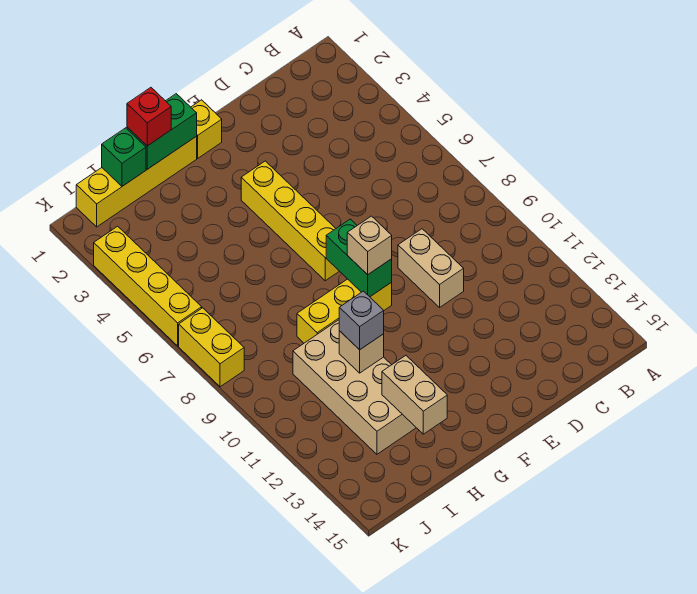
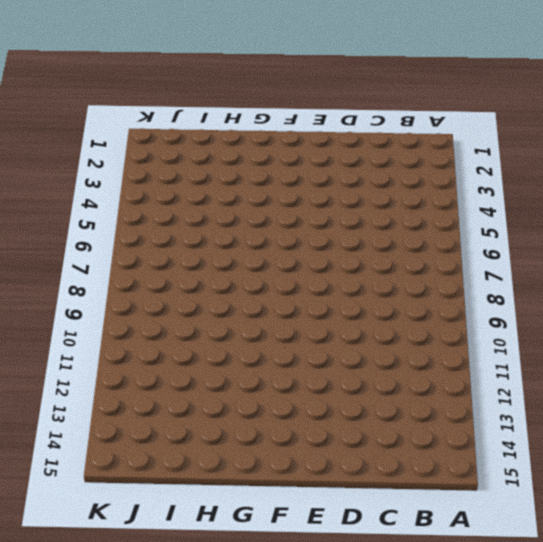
none -> tan brick D9:D10 level 1
none -> yellow brick F1 level 1
none -> yellow brick F4:F7 level 1

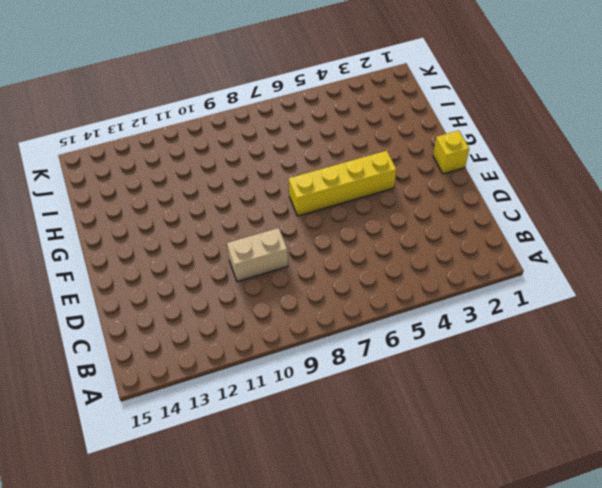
none -> yellow brick F9:H9 level 1
none -> yellow brick G1:J1 level 1
none -> tan brick H10:I13 level 1

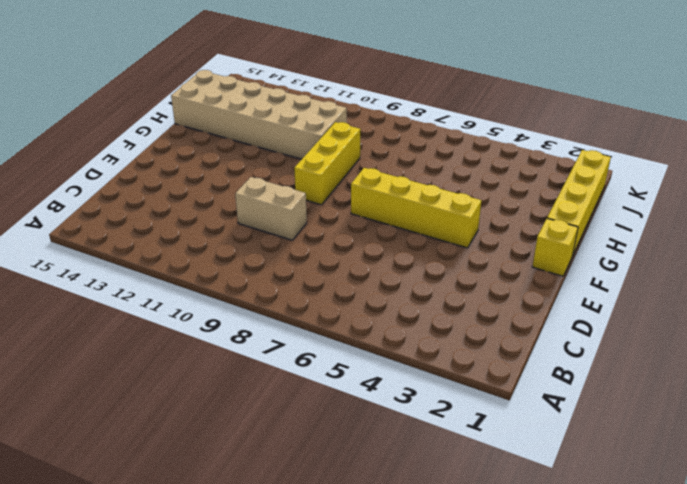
tan brick H10:I15 level 1 -> tan brick H10:I13 level 1
none -> yellow brick K3:K6 level 1
none -> yellow brick K7:K8 level 1
none -> green brick F8:F9 level 2

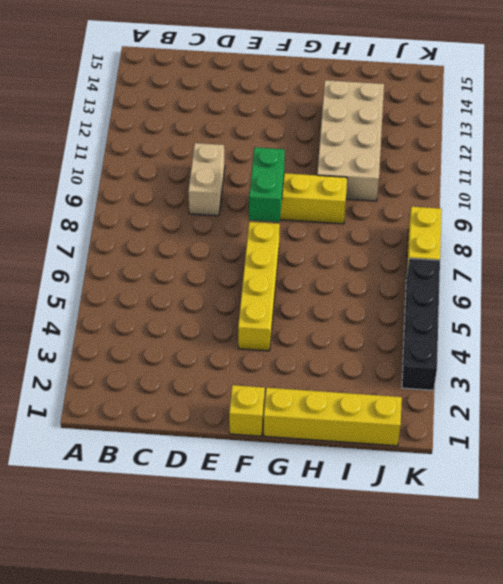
black brick K3:K6 level 1 -> yellow brick K3:K6 level 1
none -> green brick G1:H1 level 2
none -> tan brick H11 level 2
none -> tan brick H13:H14 level 2

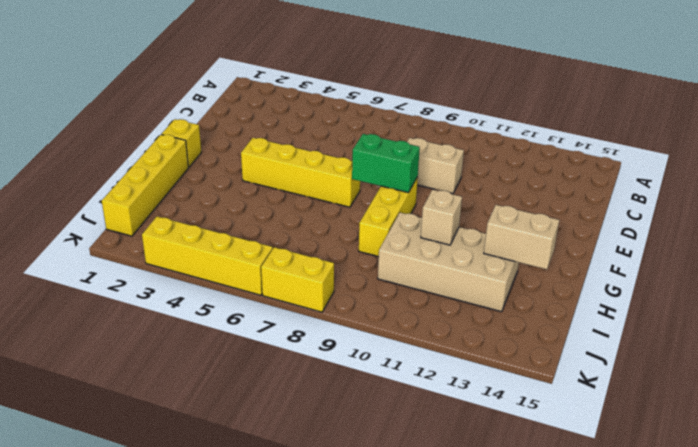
none -> green brick G1:H1 level 2
none -> green brick I1 level 2
none -> tan brick F9 level 3

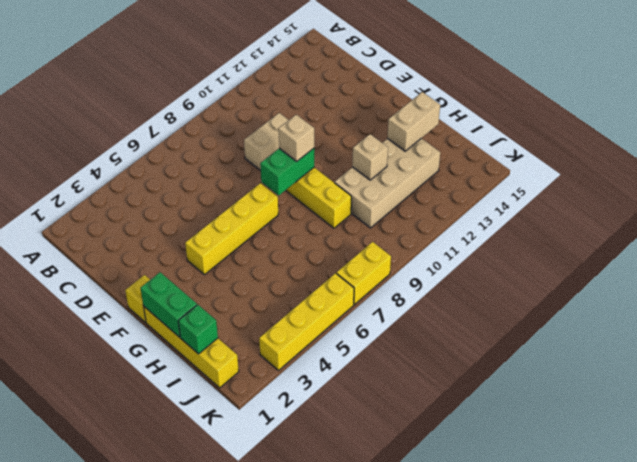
none -> red brick H1 level 3
none -> grey brick H11 level 3

